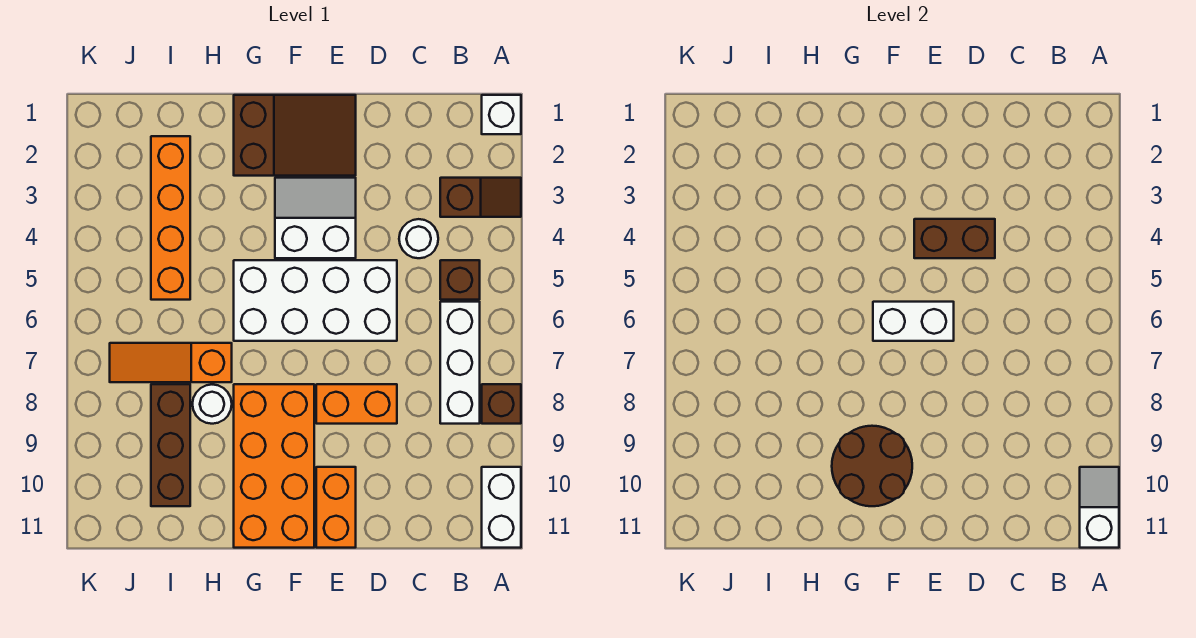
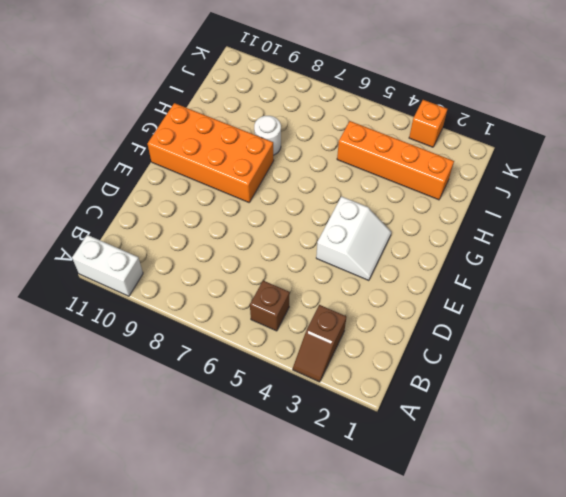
orange brick K3 level 1 -> none
none -> white brick A1 level 1
none -> brown brick A8 level 1
none -> white brick B6:B8 level 1

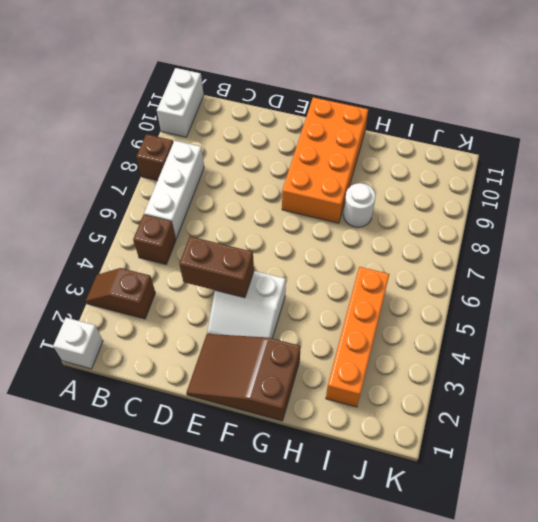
none -> white round brick C4 level 1
none -> white brick D5:G6 level 1
none -> orange brick D8:E8 level 1

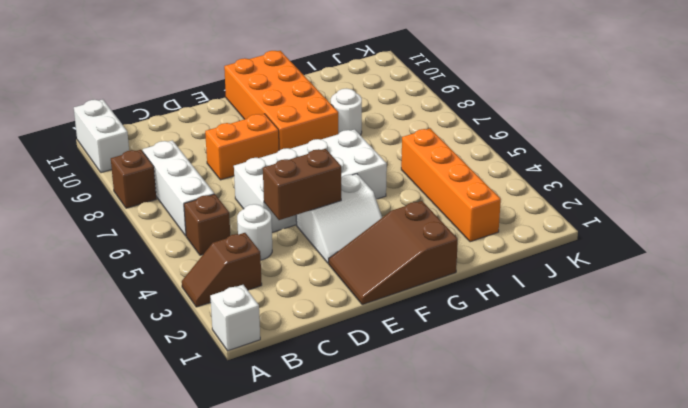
none -> orange brick E10:E11 level 1
none -> orange slope H7:J7 level 1 top H
none -> brown brick I8:I10 level 1

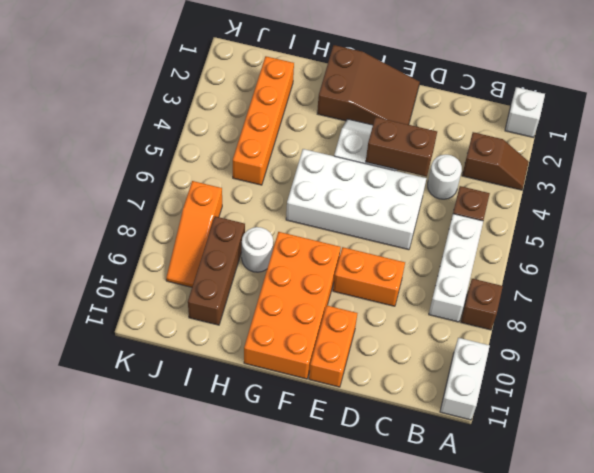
orange slope J7:J9 level 1 top 7 -> orange slope H7:J7 level 1 top H
none -> white slope A10:A11 level 2 top 11
none -> white brick E6:F6 level 2
none -> brown round brick F9:G10 level 2

